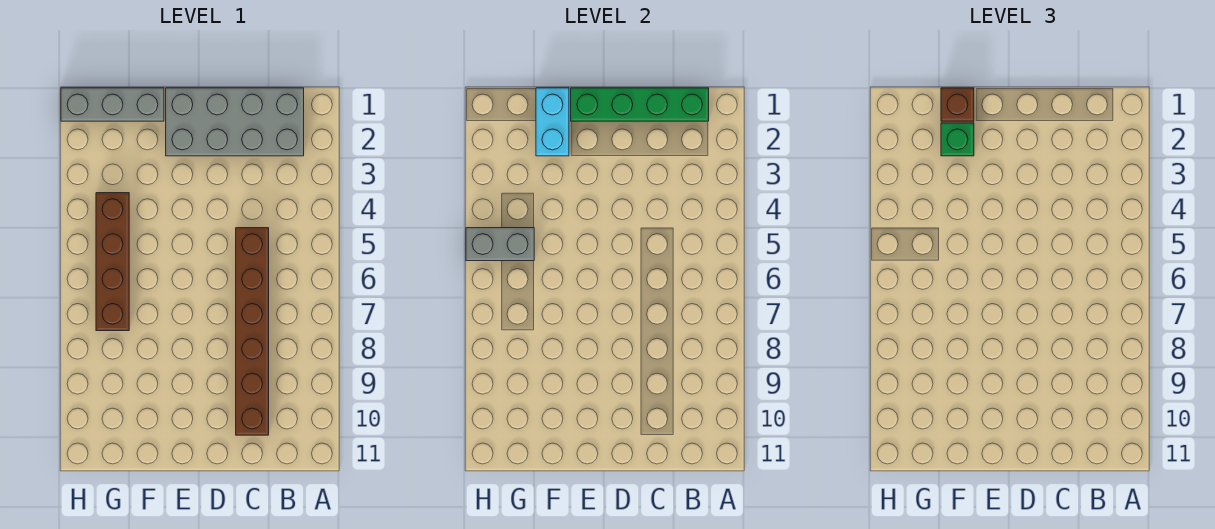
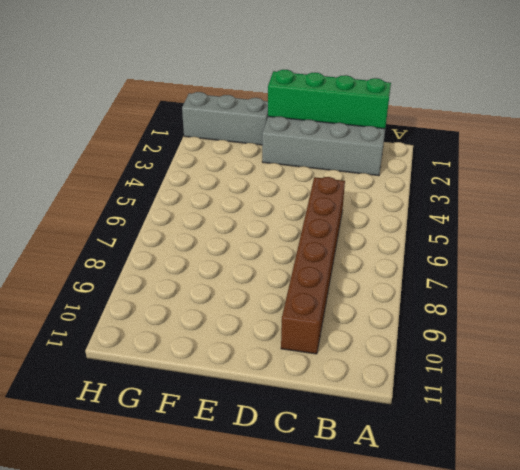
none -> brown brick G4:G7 level 1
none -> cyan brick F1:F2 level 2

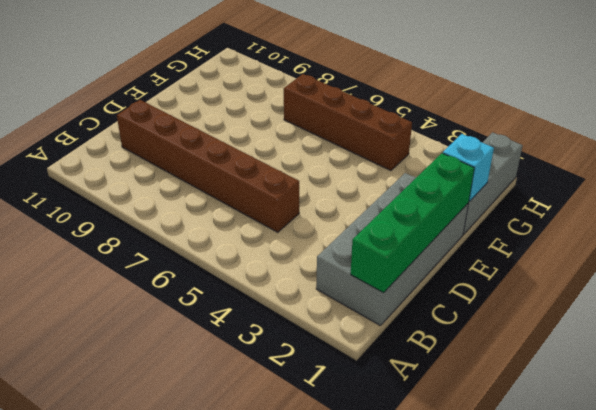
cyan brick F1 level 2 -> cyan brick F1:F2 level 2
none -> grey brick G5:H5 level 2
none -> brown brick F1 level 3

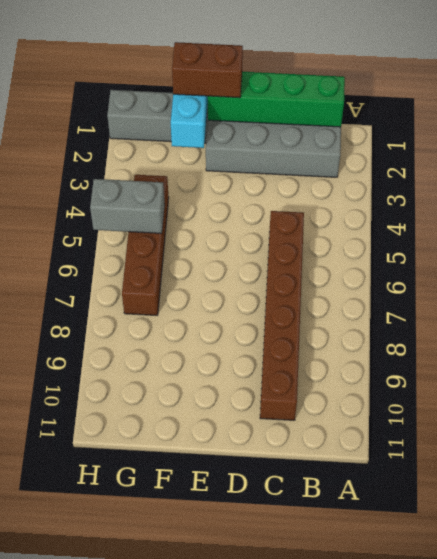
brown brick E1:F1 level 3 -> brown brick F1 level 3
none -> green brick F2 level 3

